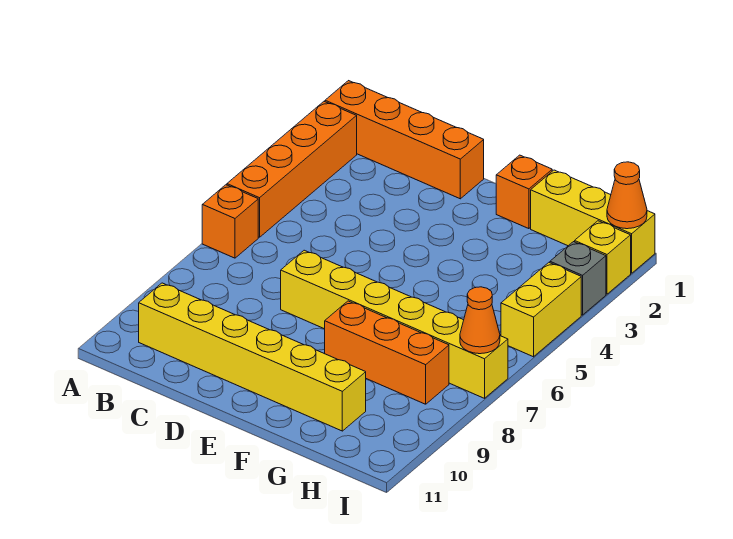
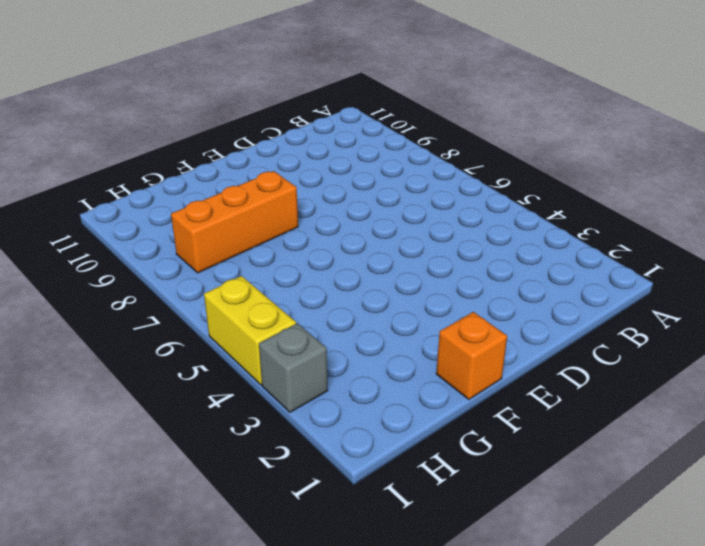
none -> orange brick A1:D1 level 1
none -> orange brick A2:A5 level 1
none -> orange brick A6 level 1

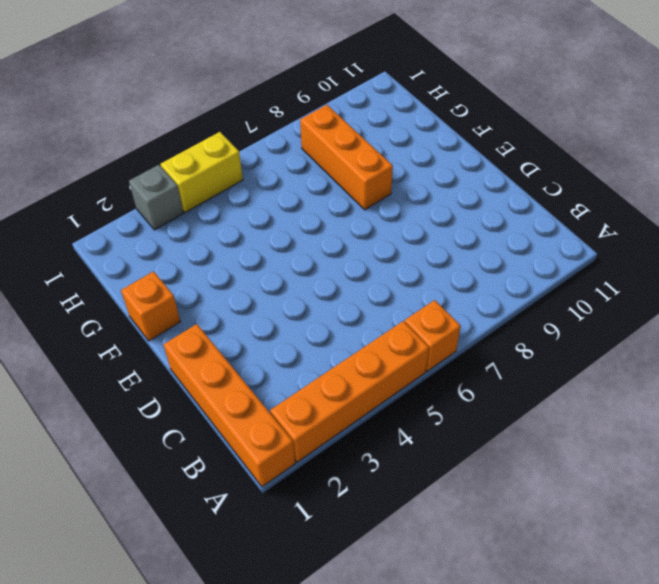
none -> yellow brick B10:G10 level 1
none -> yellow brick D7:I7 level 1
none -> yellow brick G1:I1 level 1

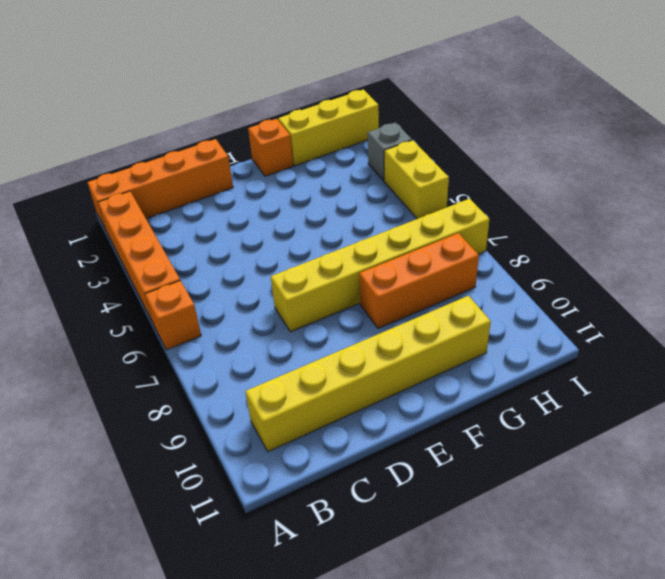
none -> yellow brick I2 level 1
none -> orange cone I1 level 2
none -> orange cone I7 level 2

